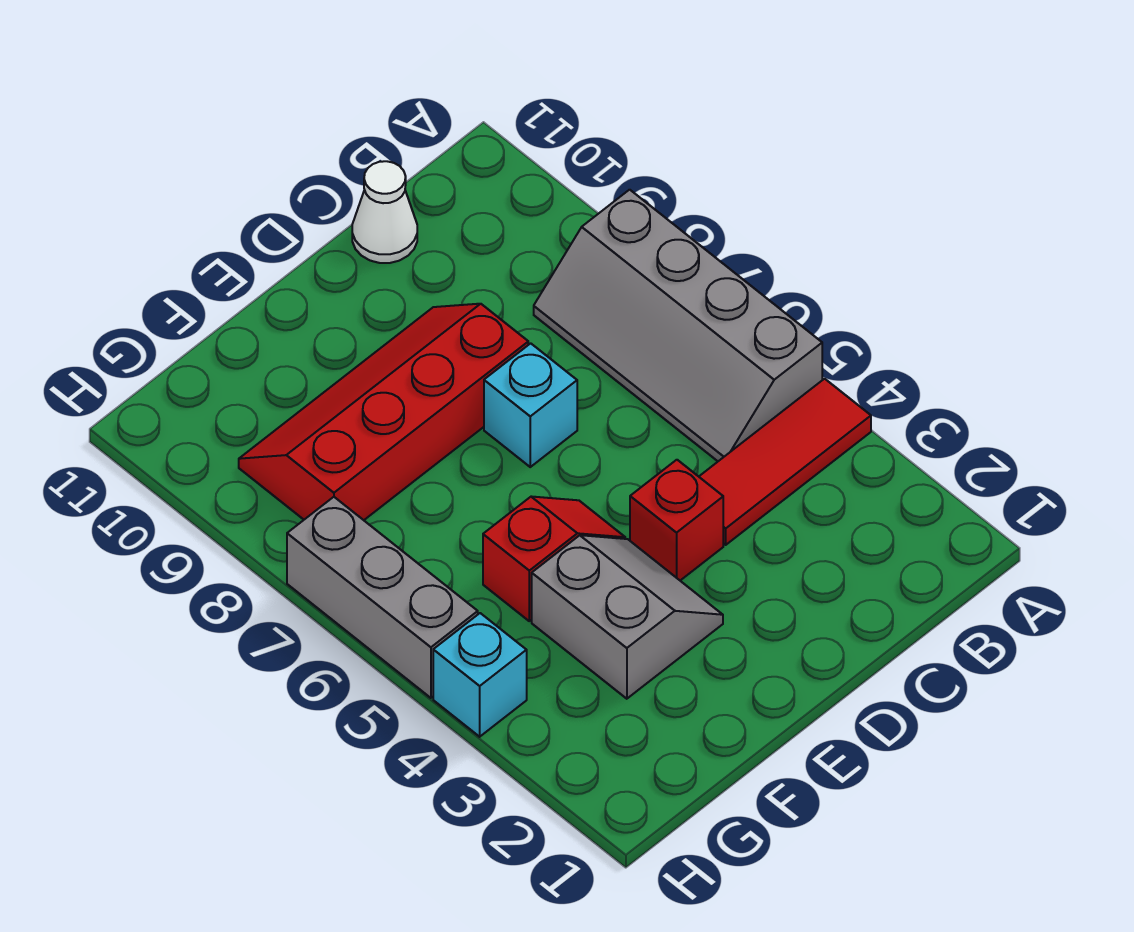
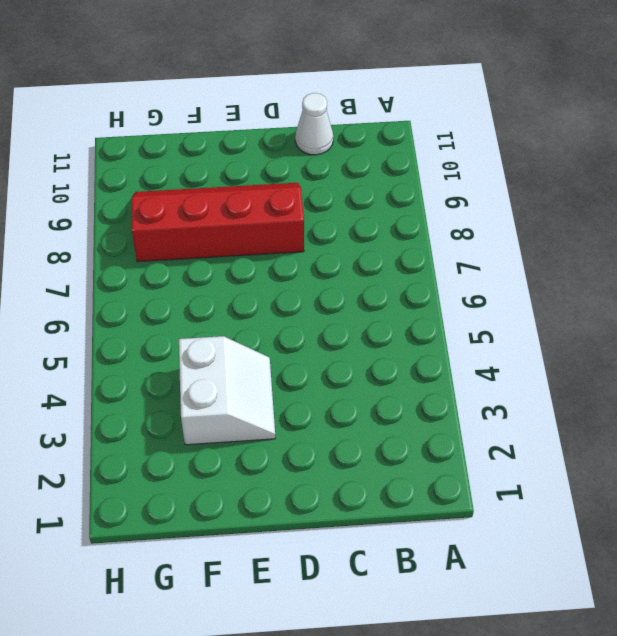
white slope E3:F4 level 1 top F -> grey slope E3:F4 level 1 top F
none -> red tile A4:C4 level 1
none -> grey slope A5:B8 level 1 top A

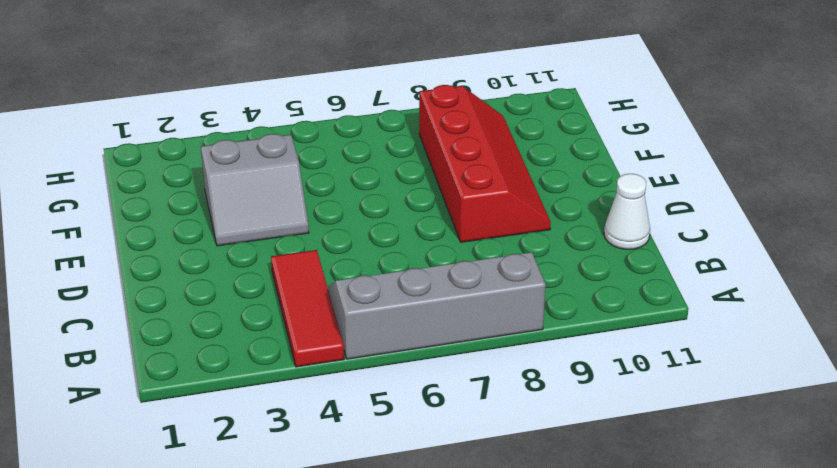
none -> red brick D4 level 1
none -> cyan brick D7 level 1

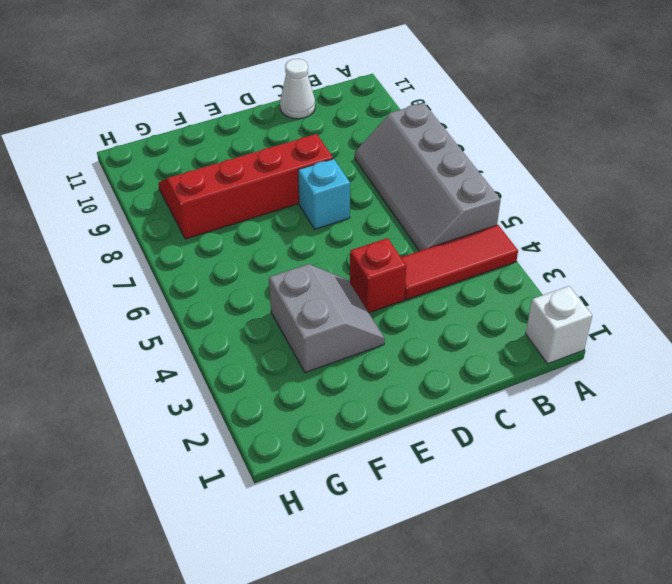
white brick A1 level 1 -> none
none -> red slope E5:F5 level 1 top F
none -> cyan brick H4 level 1

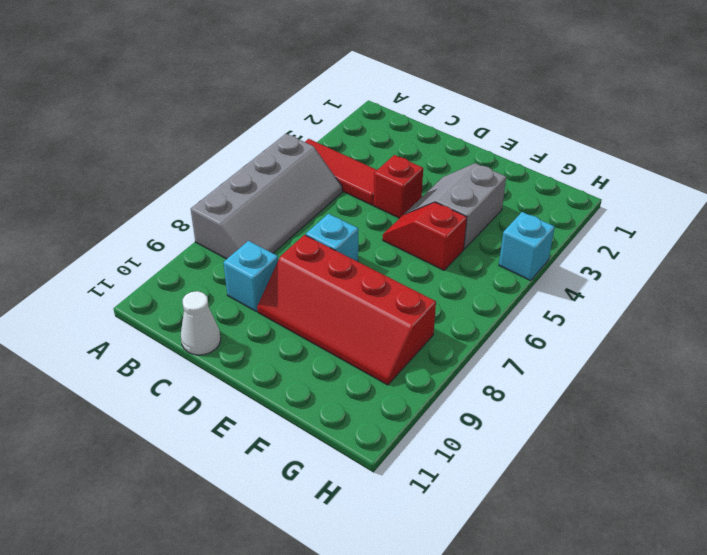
cyan brick C9 level 1 -> none
none -> grey brick H5:H7 level 1

